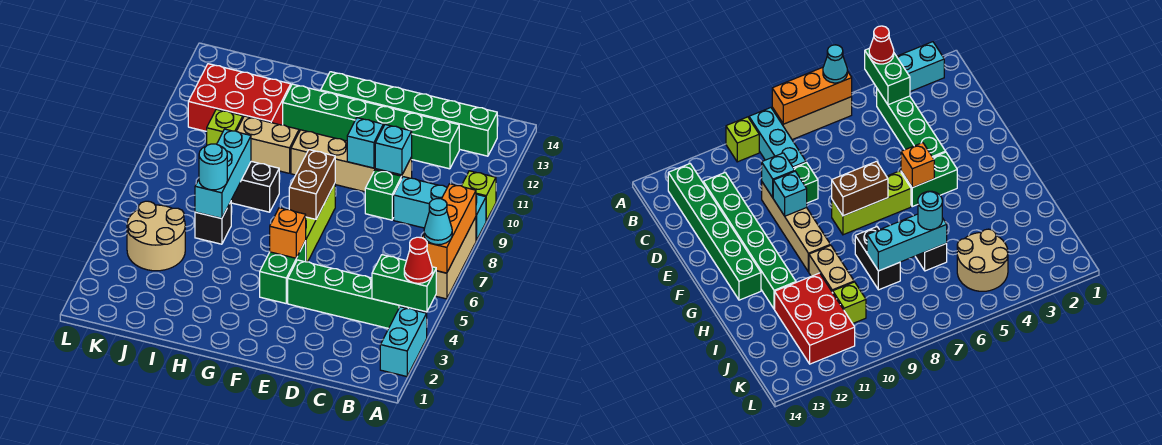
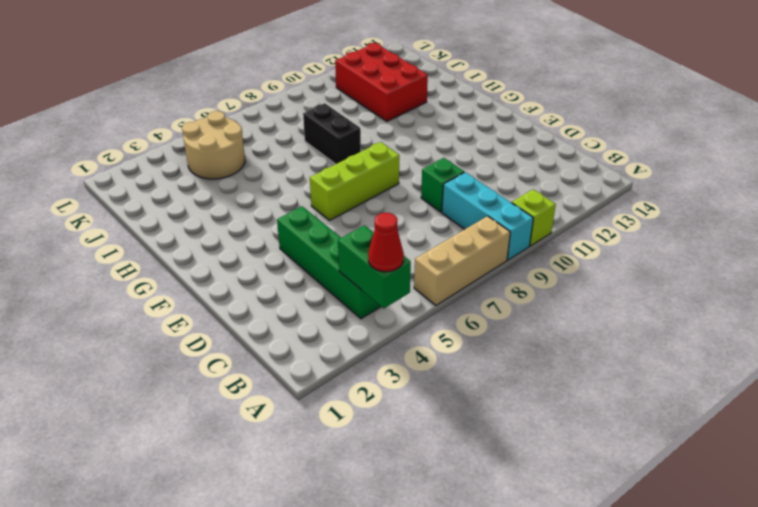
none -> cyan brick A2:A3 level 1
none -> green brick B13:G13 level 1
none -> green brick C12:H12 level 1

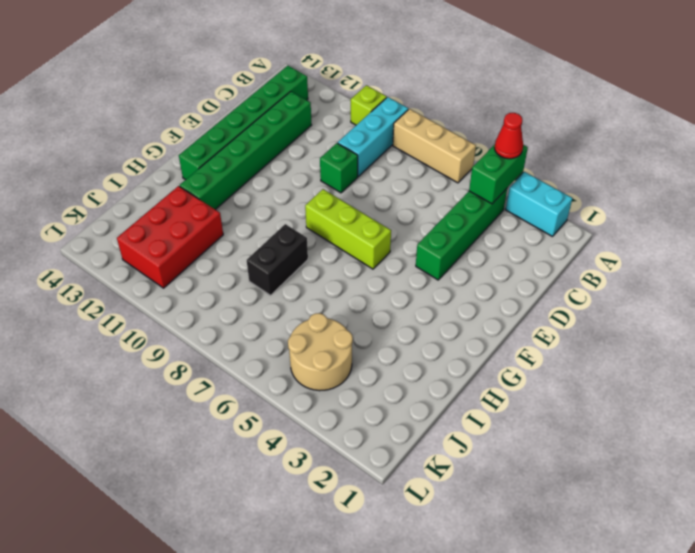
none -> tan brick D10:G10 level 1
none -> green brick F4:F5 level 1
none -> tan brick H10:I10 level 1

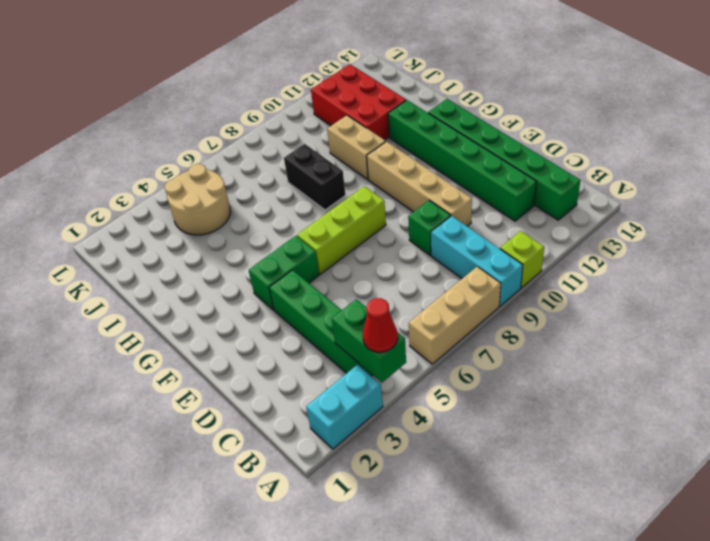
none -> black brick I6 level 1
none -> lime brick J10 level 1
none -> orange brick A6:A8 level 2

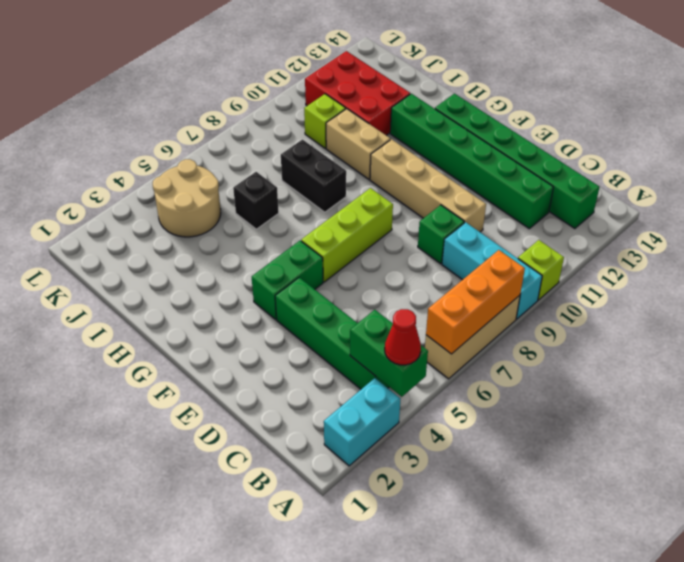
none -> cyan brick D10 level 2
none -> cyan brick E10 level 2
none -> orange brick F5 level 2

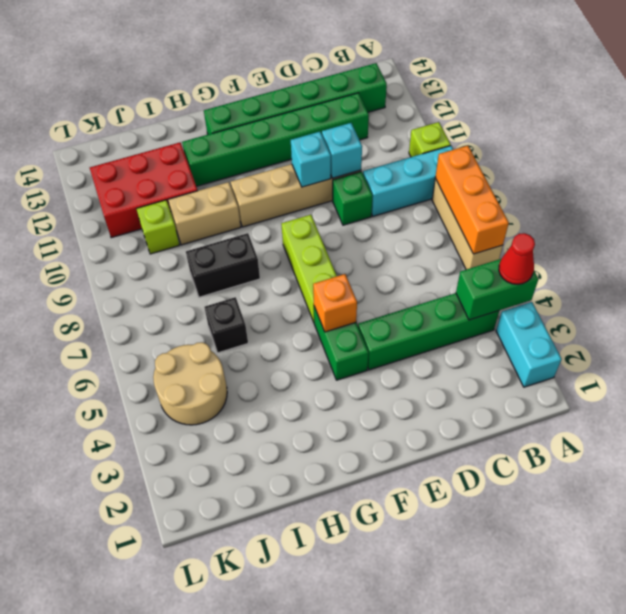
none -> brown brick F7:F8 level 2
none -> cyan brick I6:I8 level 2
none -> cyan cone A6 level 3

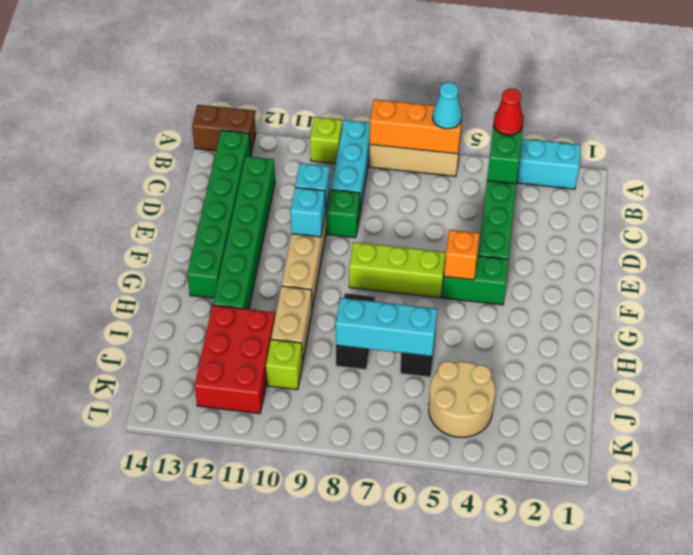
brown brick A13:A14 level 1 -> brown brick F7:F8 level 2
none -> cyan round brick I6 level 3

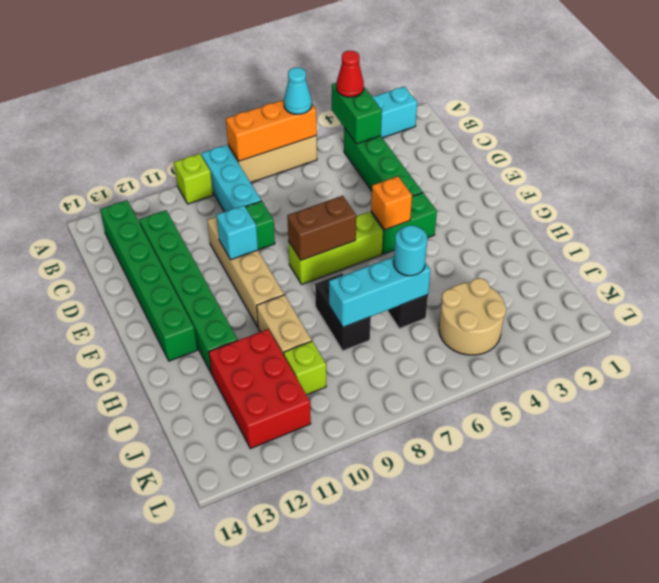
none -> cyan brick D10 level 2

